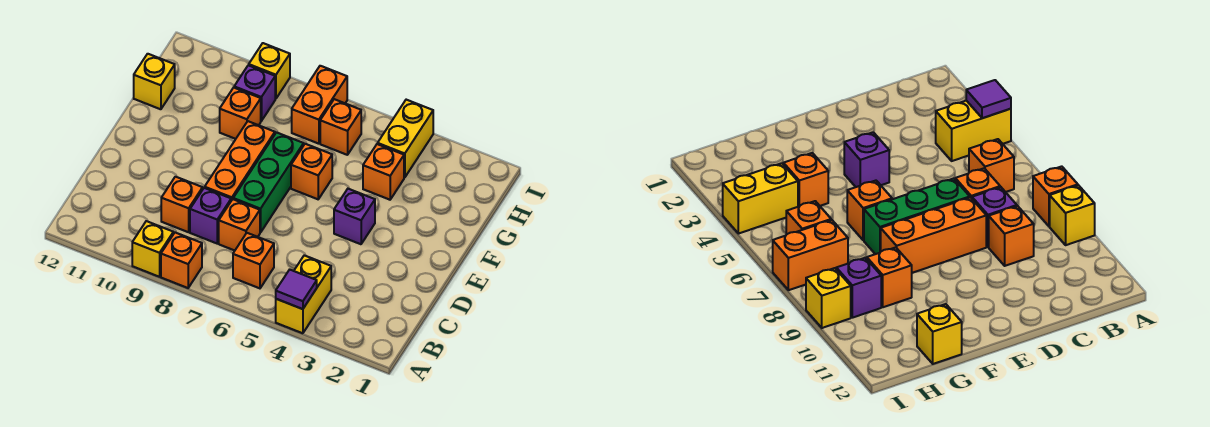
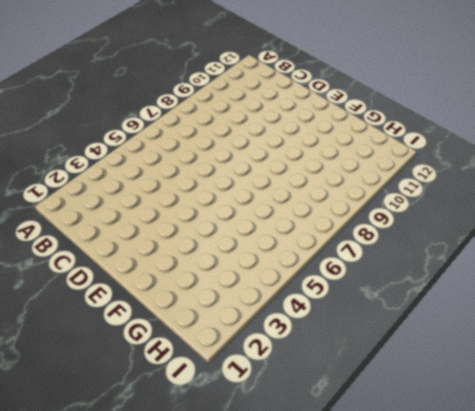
none -> yellow brick A4:B4 level 1
none -> orange brick A8 level 1
none -> yellow brick A9 level 1

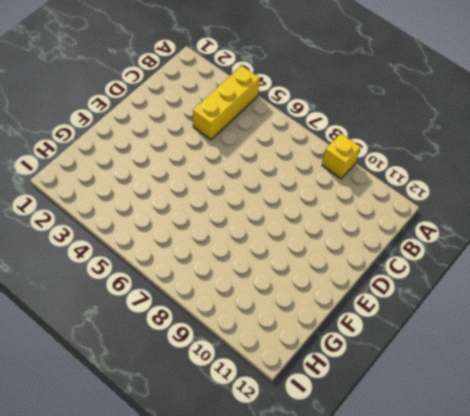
yellow brick A4:C4 level 1 -> yellow brick A4:B4 level 1
none -> orange brick A8 level 1
none -> orange brick B6 level 1
none -> orange brick C7 level 1

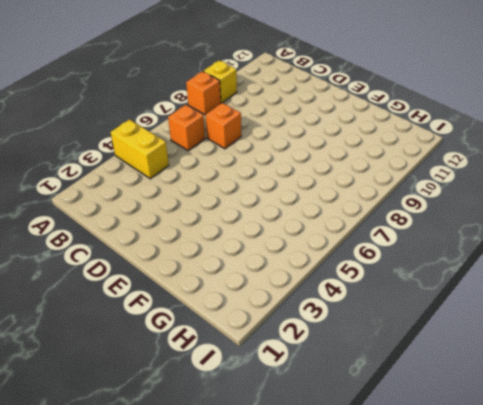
none -> purple brick C8 level 1
none -> orange brick C9 level 1
none -> green brick D7:F7 level 1

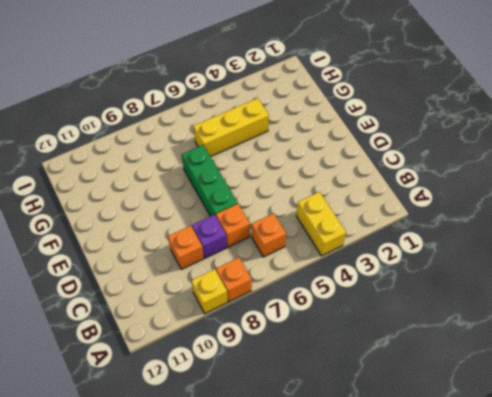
yellow brick G4:G6 level 1 -> orange brick G4 level 1
none -> orange brick D8:F8 level 1
none -> purple brick E4 level 1
none -> orange brick F6 level 1

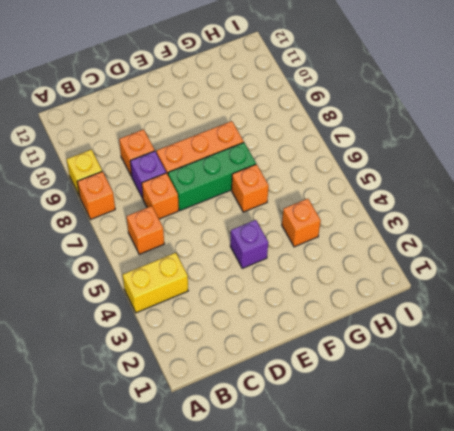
none -> orange brick G9 level 1
none -> yellow brick G12 level 1
none -> yellow brick H4:I4 level 1

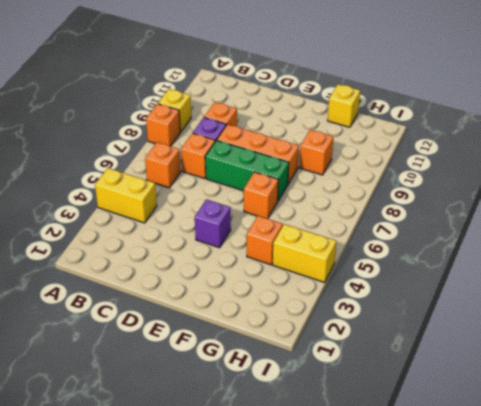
none -> orange brick H6 level 1
none -> orange brick H7:I7 level 1
none -> purple brick H9 level 1

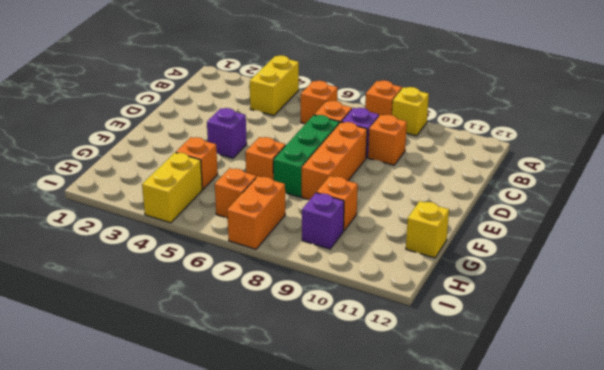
none -> yellow brick I9 level 1
none -> purple tile A4 level 2

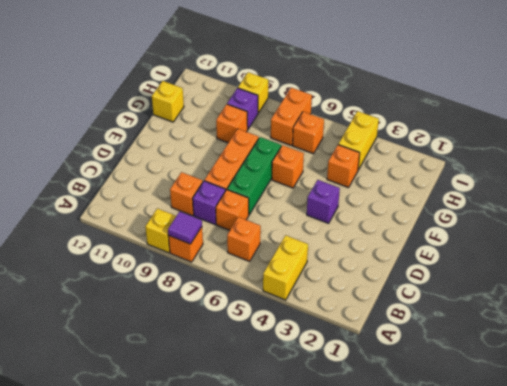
purple tile A8 level 2 -> purple tile A4 level 2

